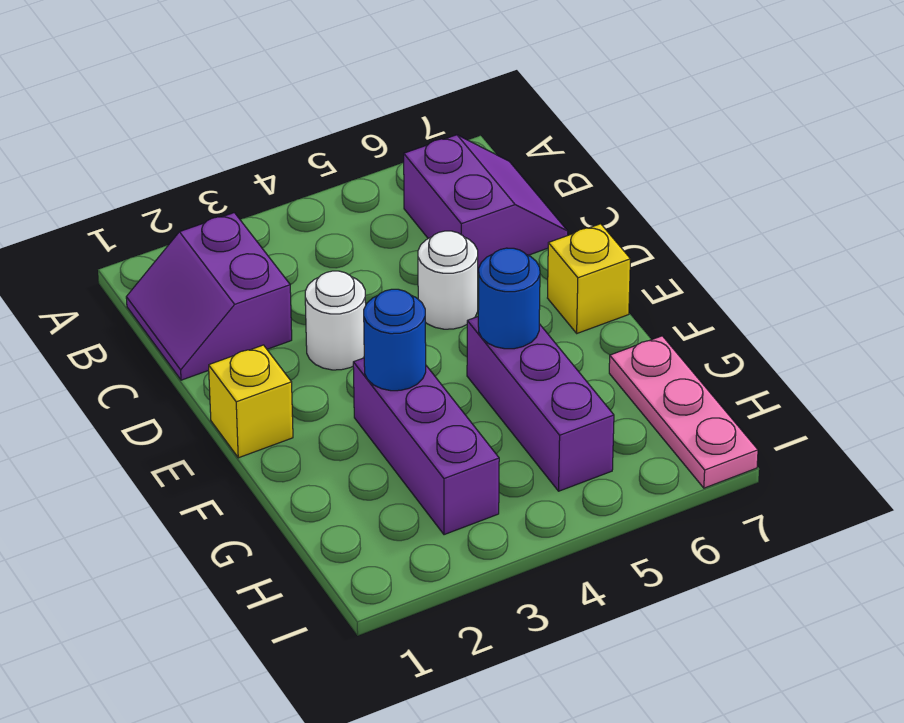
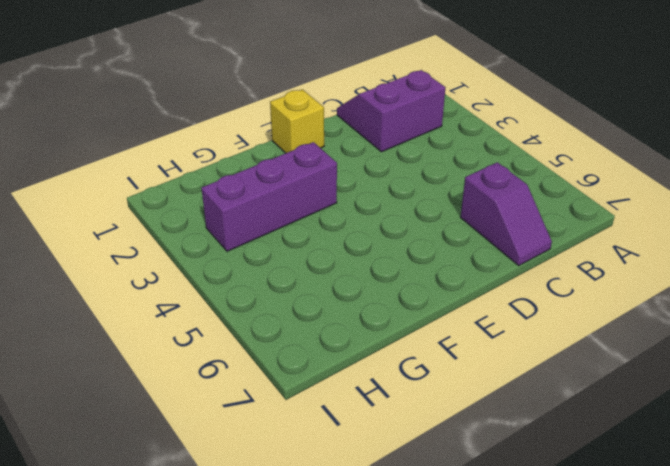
purple slope C6:C7 level 1 top 6 -> purple slope B6:C7 level 1 top 6
none -> white round brick D3 level 1
none -> white round brick D5 level 1

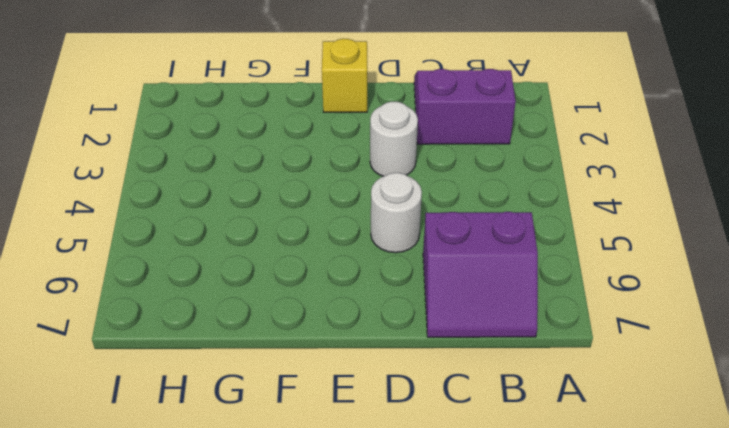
none -> yellow brick E7 level 1
none -> purple brick F3:H3 level 1

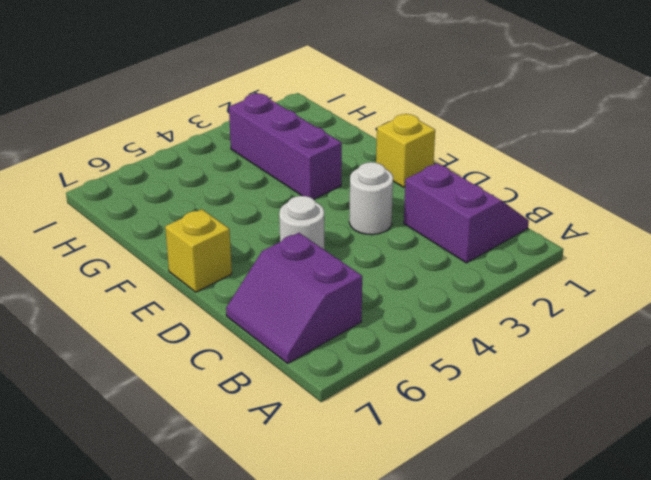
none -> purple brick F5:H5 level 1
none -> pink plate G7:I7 level 1

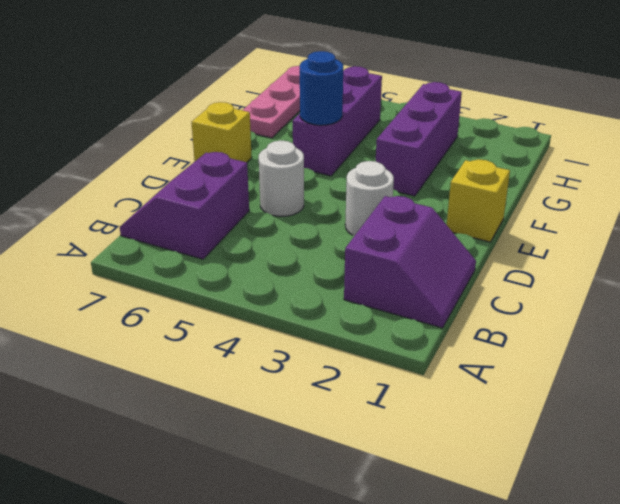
none -> blue round brick F3 level 2

